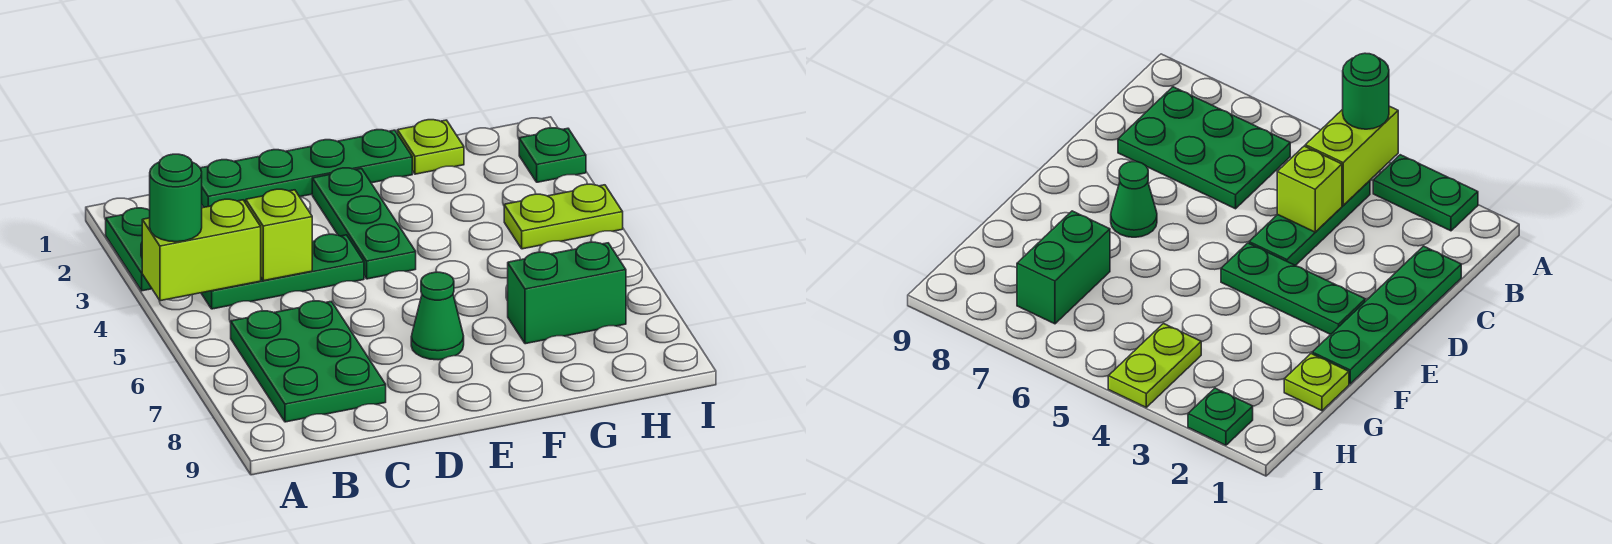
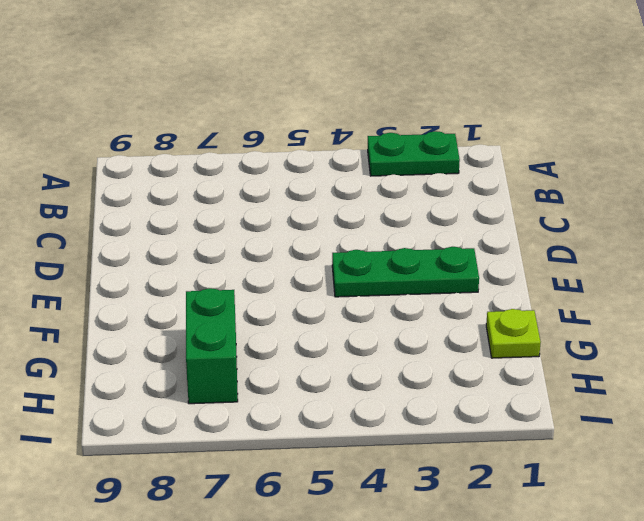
none -> green plate B4:D4 level 1
none -> green plate B6:C8 level 1
none -> green plate C1:F1 level 1

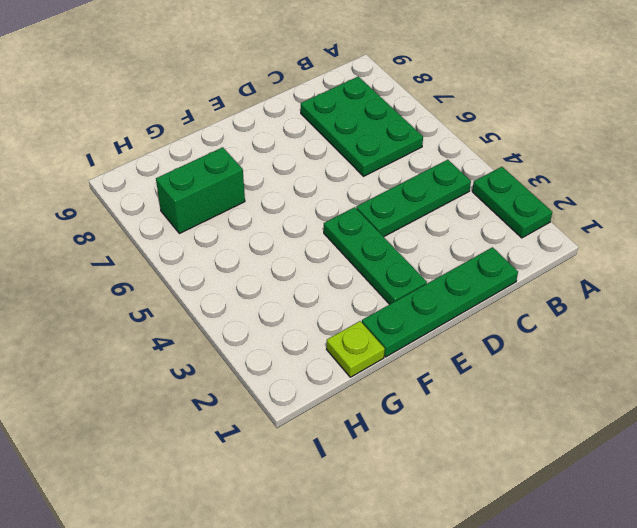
none -> green cone E7 level 1
none -> lime plate H4:I4 level 1
none -> green plate I2 level 1

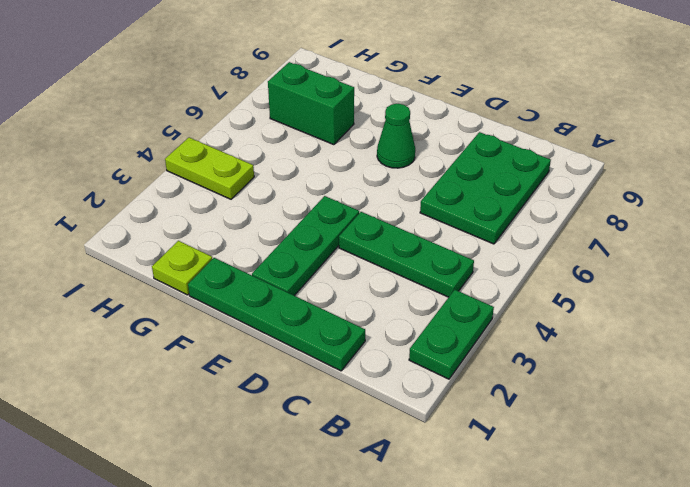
none -> green plate I2 level 1
none -> lime brick A4:B4 level 2
none -> lime brick C4 level 2

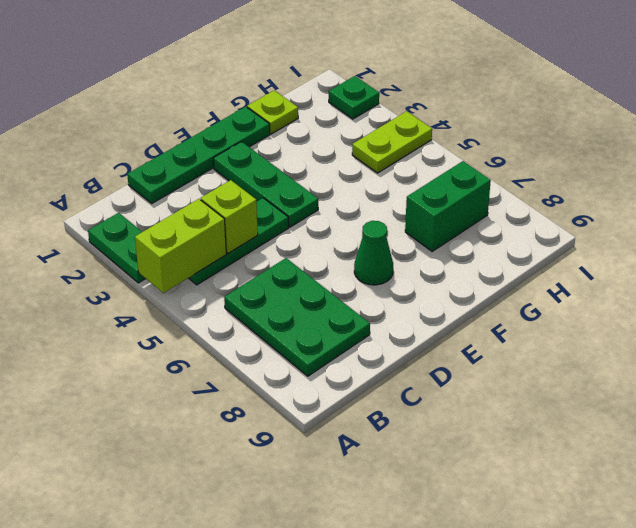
none -> green round brick A4 level 3

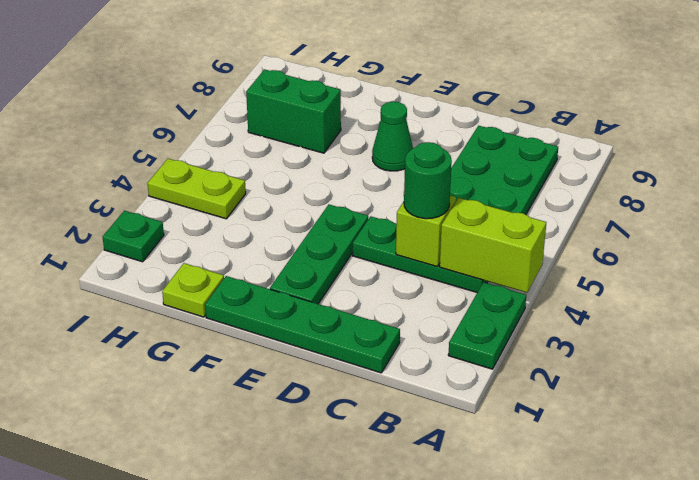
green round brick C4 level 3 -> green round brick A4 level 3

